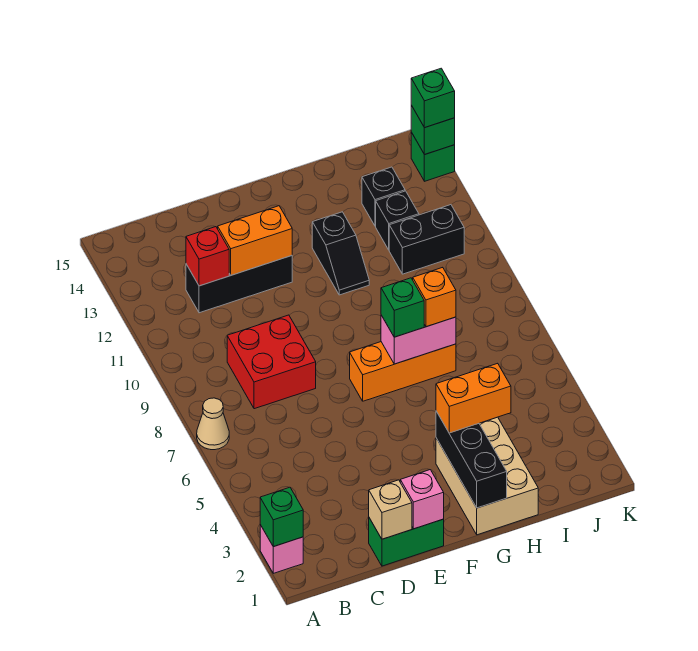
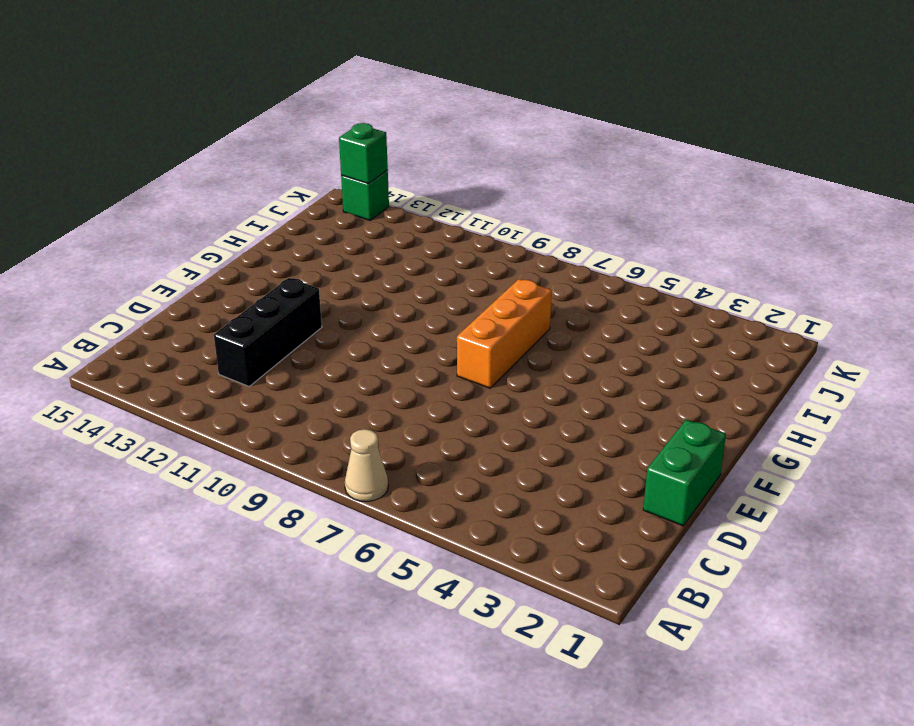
none -> pink brick A2 level 1
none -> red brick C8:D9 level 1
none -> tan brick G1:H3 level 1

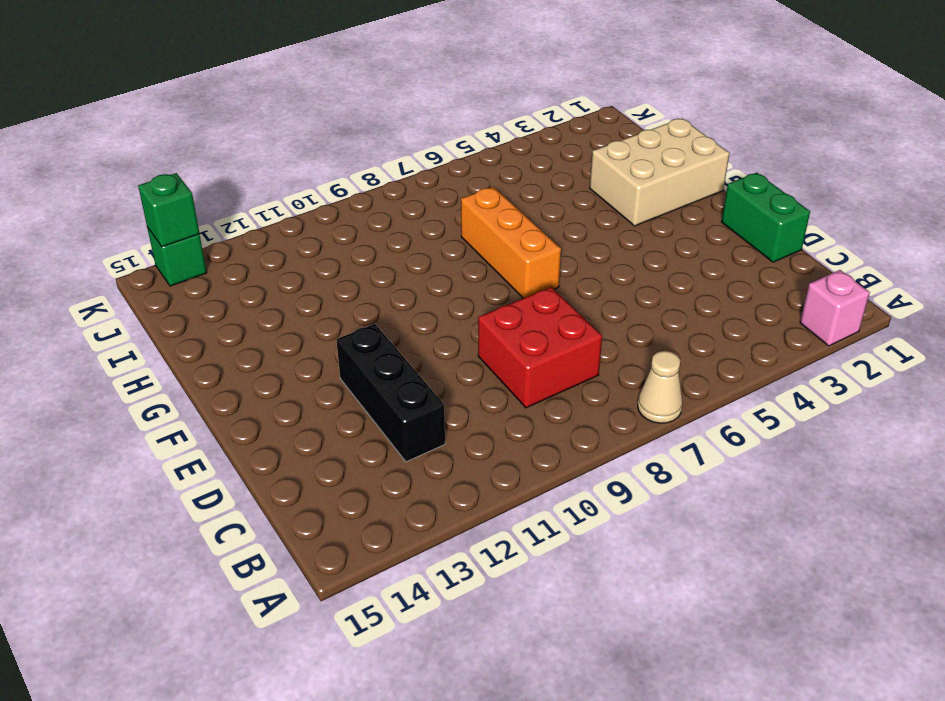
none -> black slope G11:G12 level 1 top 12
none -> black brick I11:J11 level 1
none -> black brick I12 level 1

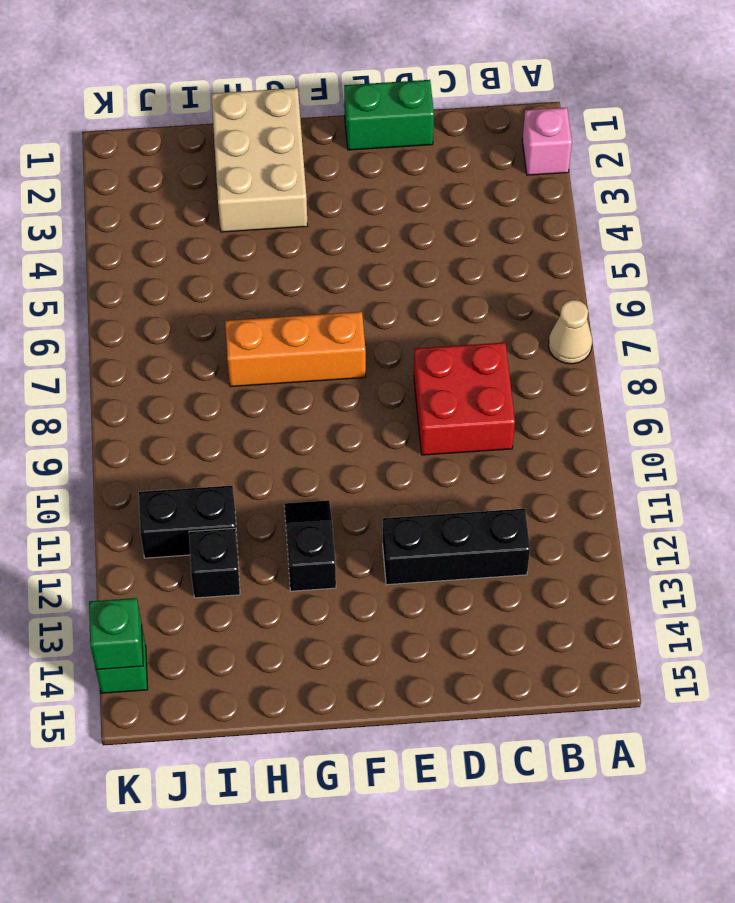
none -> black brick I13 level 1
none -> green brick A2 level 2
none -> red brick C12 level 2

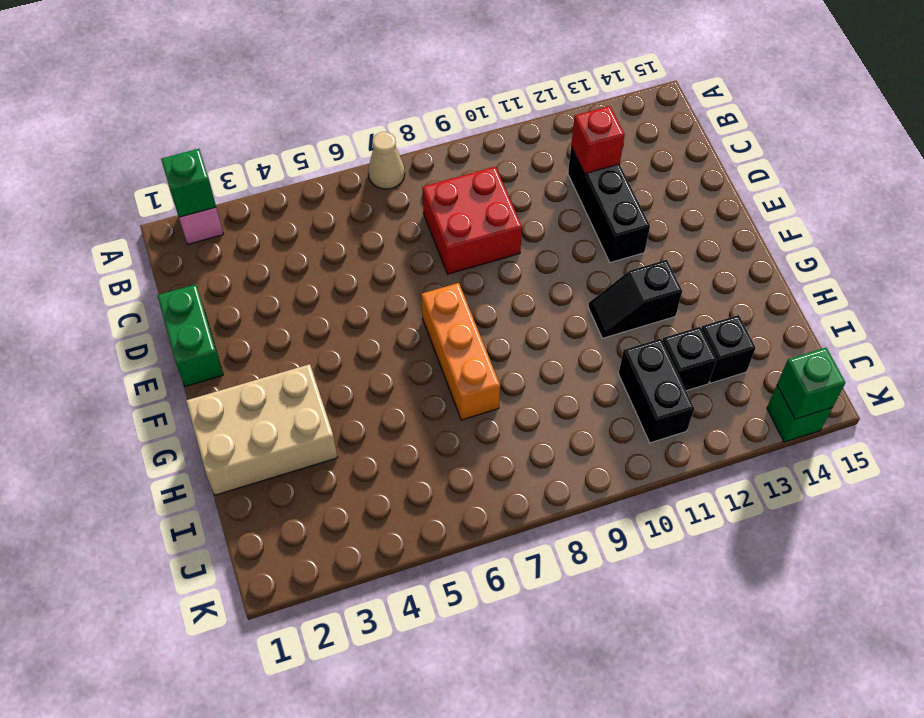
none -> tan brick D1 level 2
none -> orange brick D12:E12 level 2
none -> pink brick E1 level 2

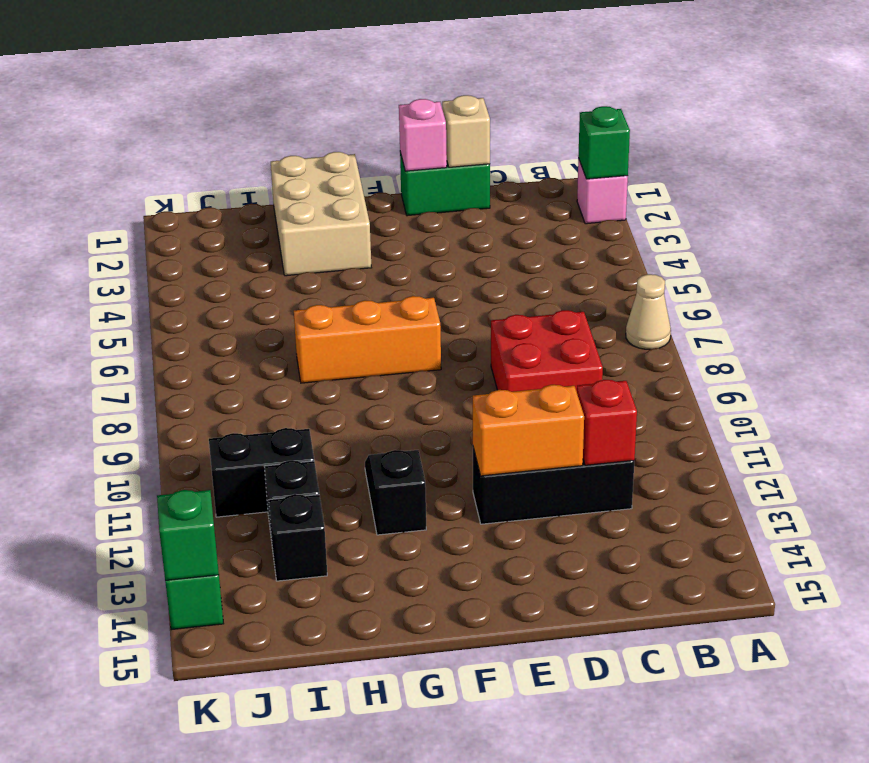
none -> black brick G1:G3 level 2
none -> pink brick G7:H7 level 2
none -> orange brick G3:H3 level 3

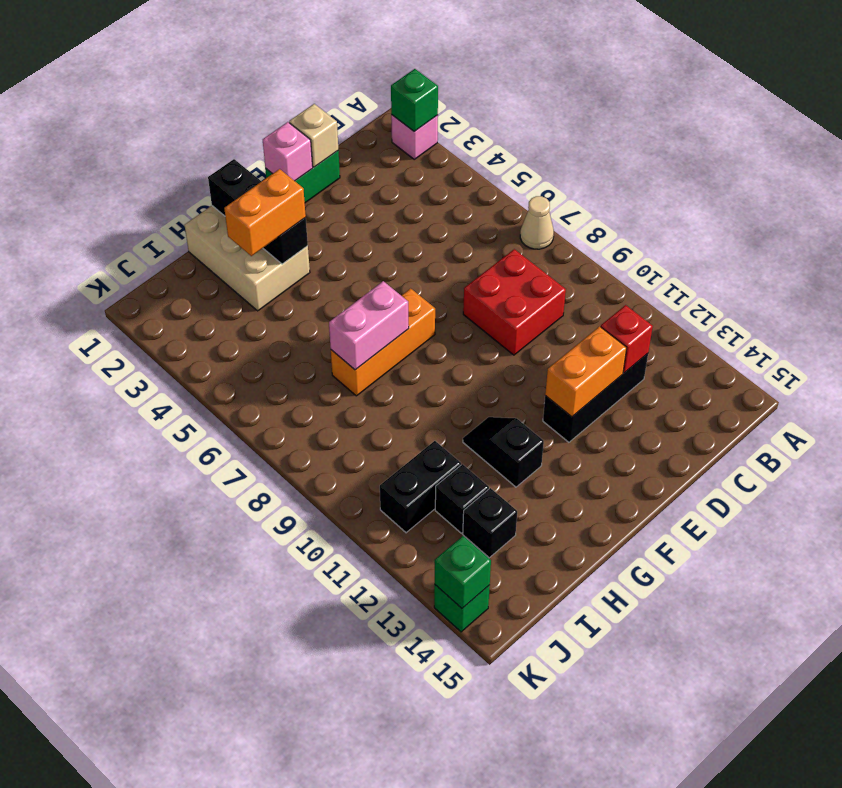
none -> green brick G7 level 3
none -> orange brick H7 level 3
none -> green brick K14 level 3

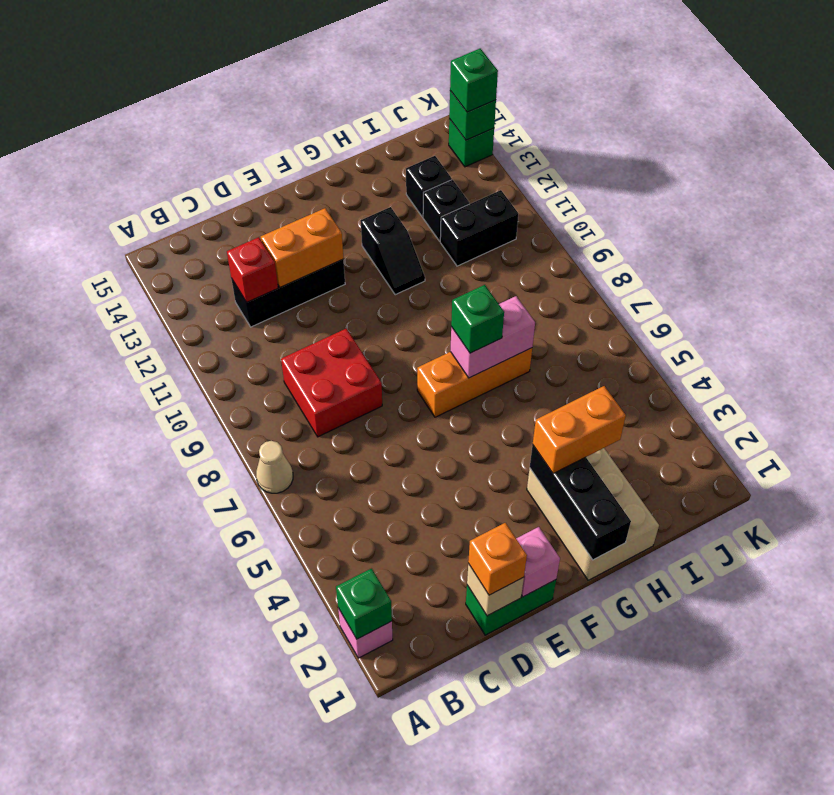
orange brick D1 level 3 -> orange brick H7 level 3

